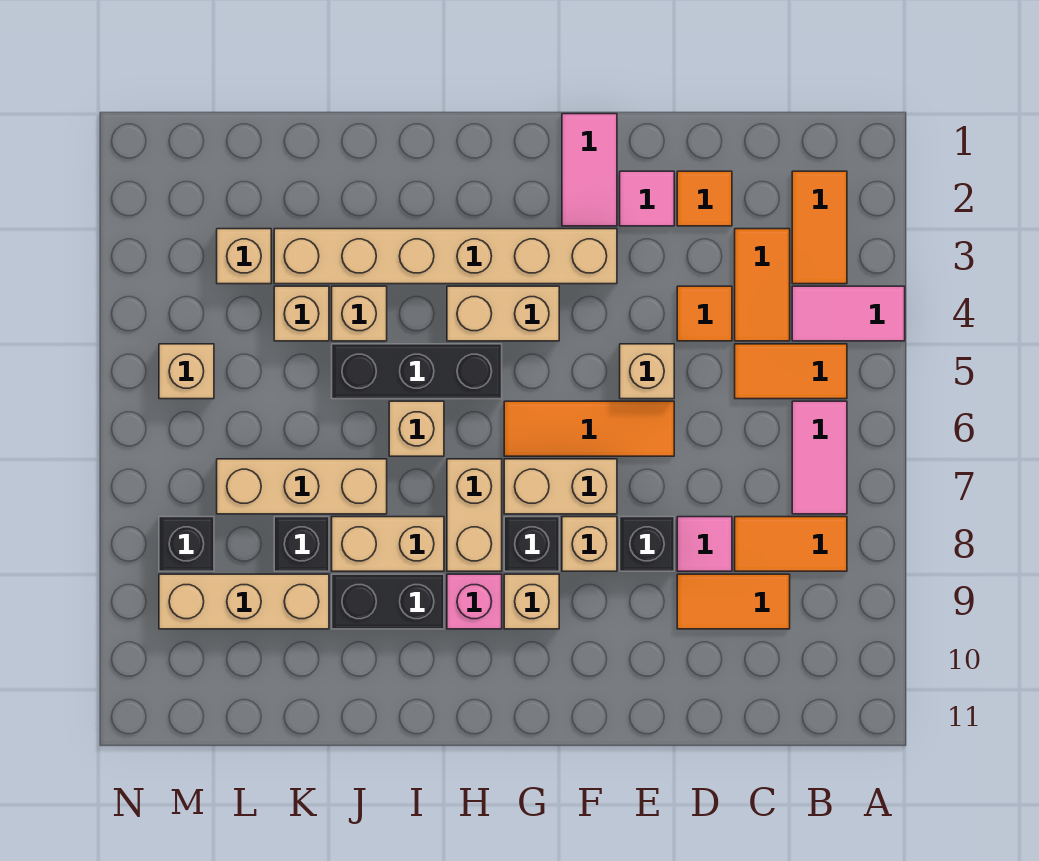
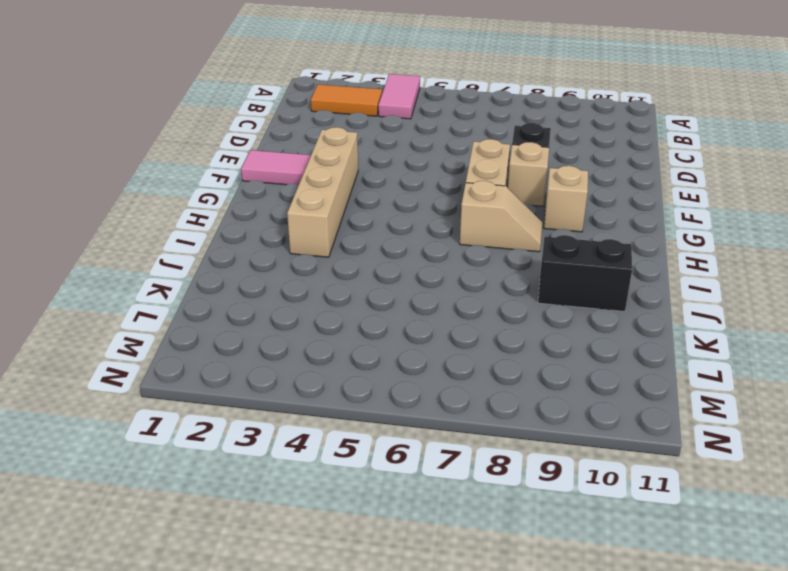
tan brick F3:I3 level 1 -> tan brick F3:K3 level 1
tan slope H7:H8 level 1 top 7 -> tan brick H7:H8 level 1
black brick J9:J10 level 1 -> black brick I9:J9 level 1
none -> orange tile B5:C5 level 1
none -> pink tile B6:B7 level 1
none -> orange tile B8:C8 level 1
none -> orange tile C3:C4 level 1

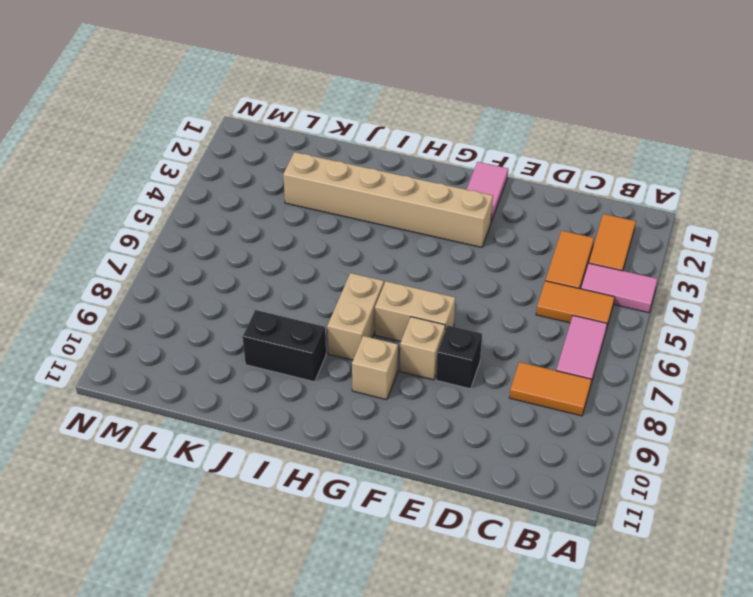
none -> orange tile C9:D9 level 1
none -> orange tile D2 level 1
none -> orange tile D4 level 1
none -> pink tile D8 level 1

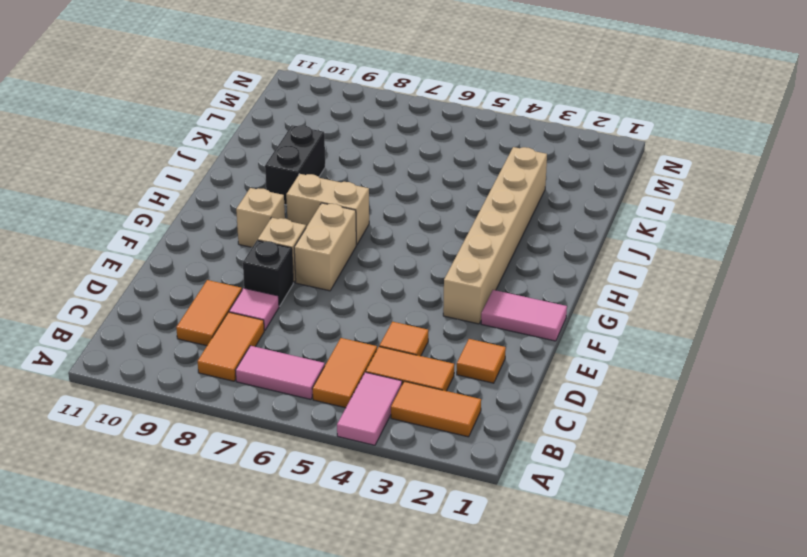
none -> pink tile E2 level 1
none -> tan brick E5 level 1
none -> orange tile E6:G6 level 1
none -> tan brick G4:H4 level 1

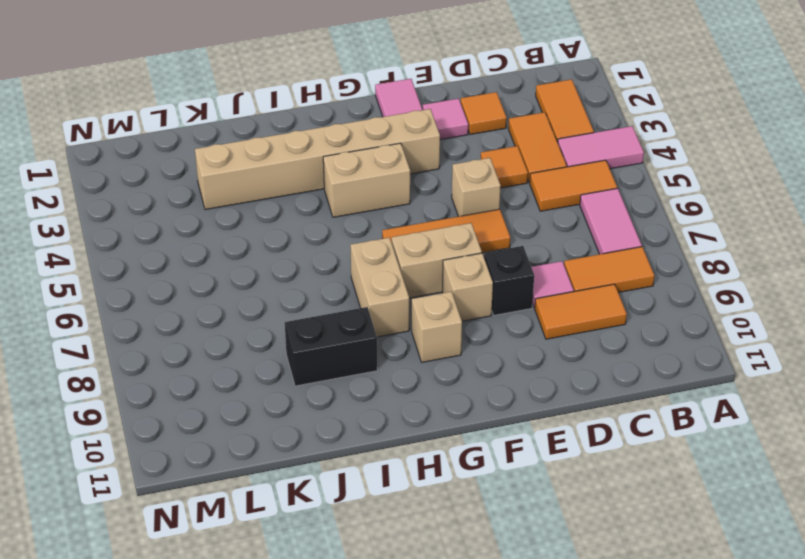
none -> black brick G8 level 1
none -> black brick H5:J5 level 1
none -> pink brick H9 level 1
none -> tan brick I6 level 1

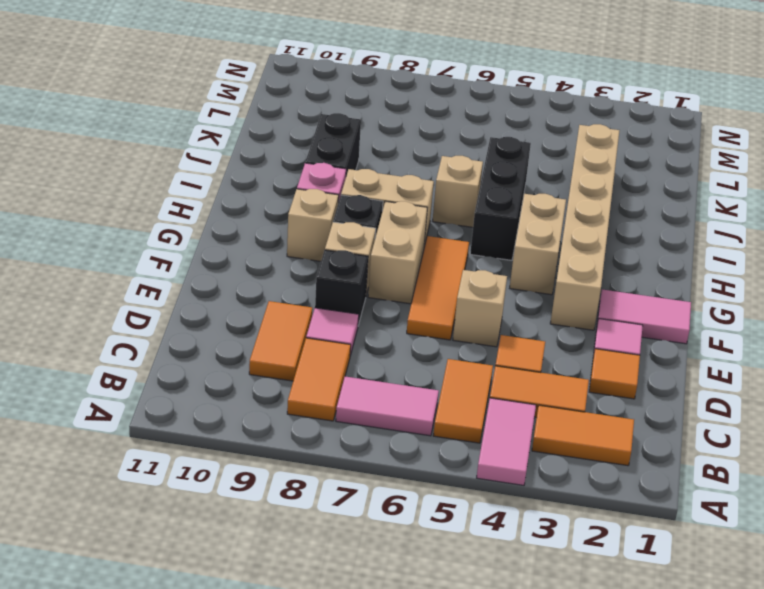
none -> tan brick I8:J8 level 1
none -> tan brick J4 level 1
none -> tan brick J7:L7 level 1
none -> tan brick K4 level 1

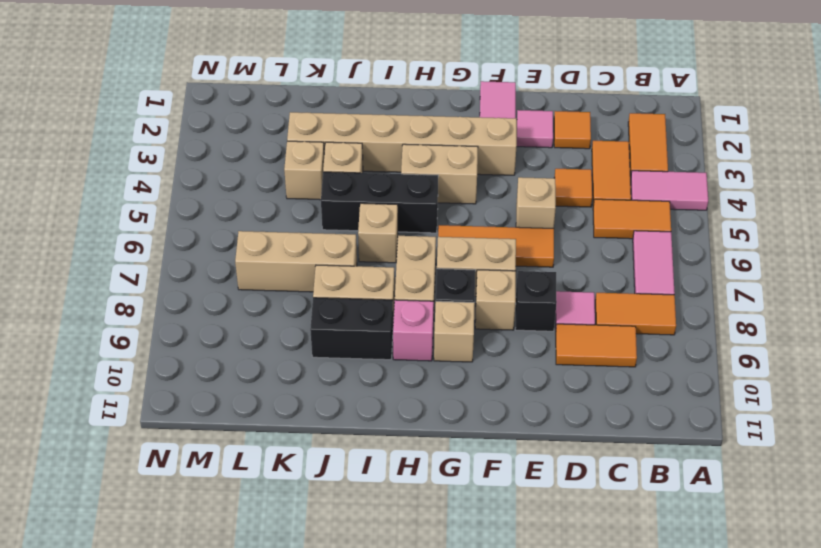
none -> black brick K8 level 1
none -> tan brick K9:M9 level 1
none -> tan brick L3 level 1
none -> tan brick M5 level 1

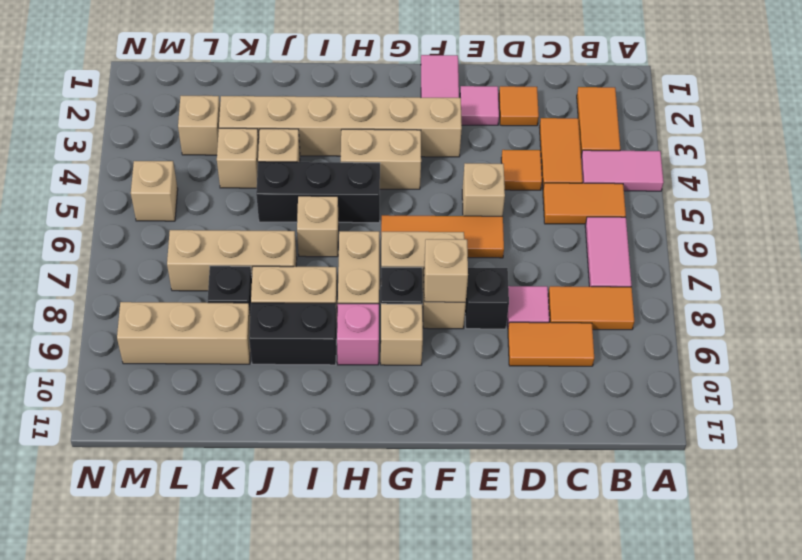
tan brick F8 level 2 -> none
none -> black brick M8 level 1

